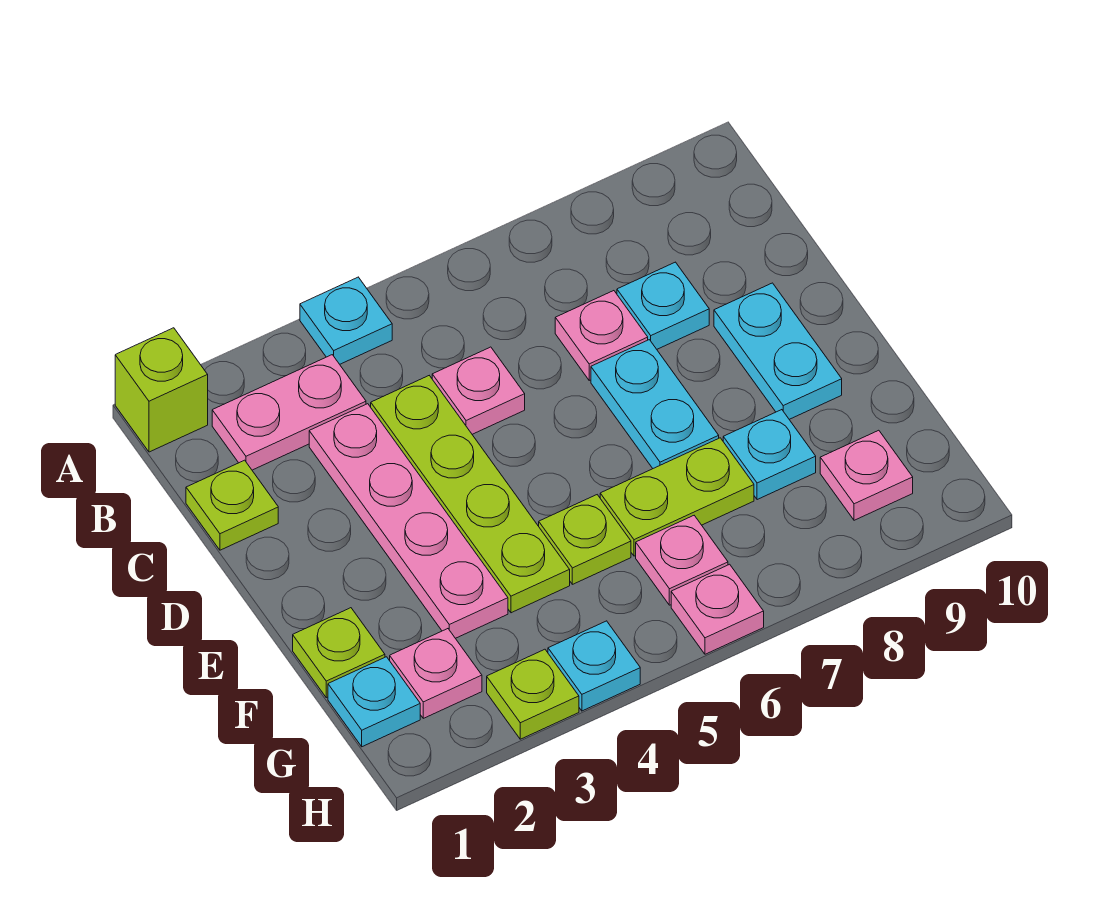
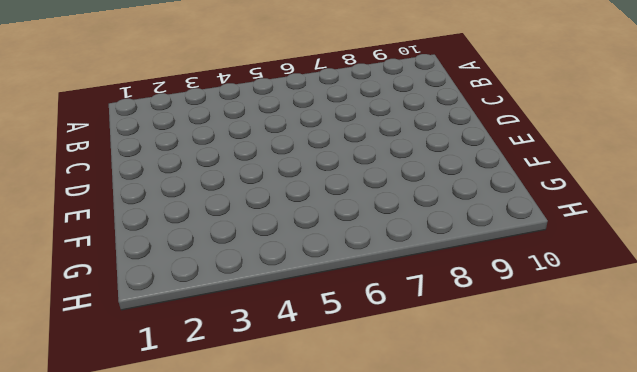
none -> lime brick A1 level 1
none -> cyan plate A4 level 1
none -> pink plate B2:B3 level 1

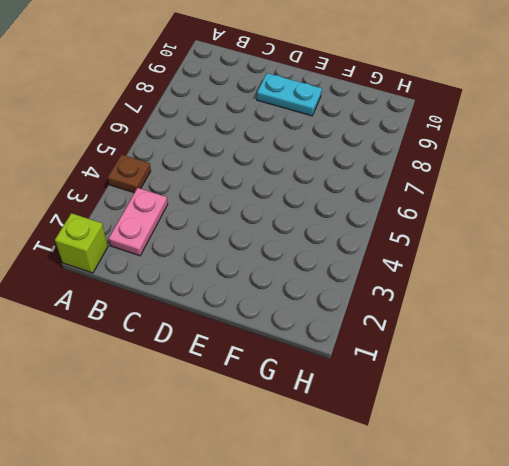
brown plate A4 level 1 -> cyan plate A4 level 1
none -> lime plate C1 level 1
none -> pink plate C3:F3 level 1
none -> lime plate C4:F4 level 1

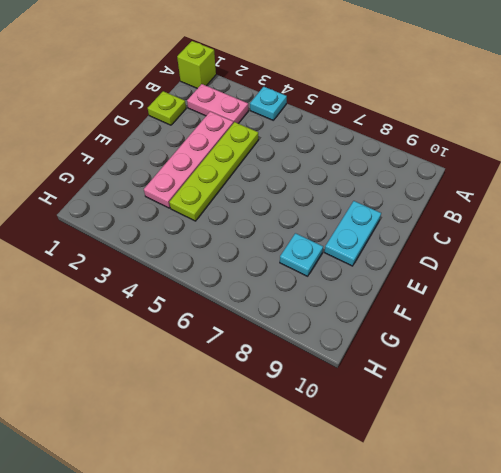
none -> pink plate C5 level 1
none -> pink plate C7 level 1
none -> cyan plate C8 level 1

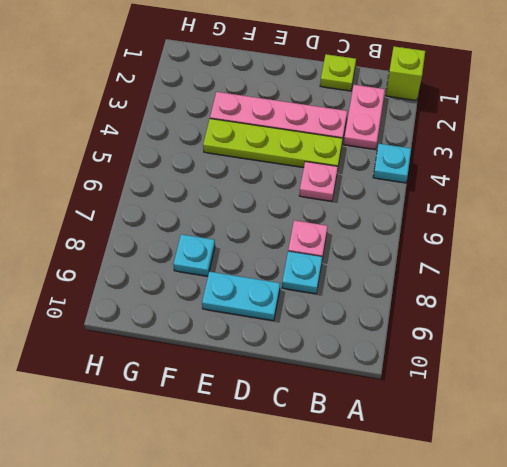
none -> cyan plate D7:E7 level 1
none -> lime plate F1 level 1
none -> lime plate F5 level 1

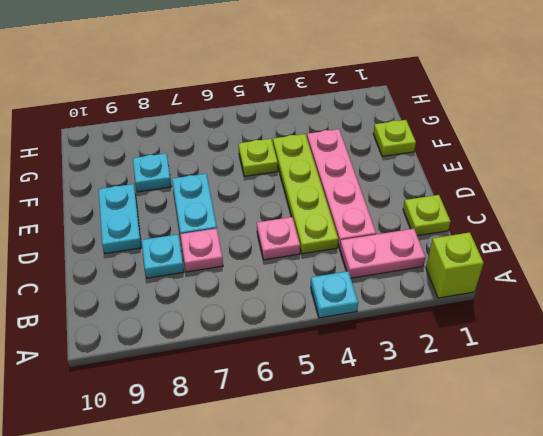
none -> lime plate F6:F7 level 1
none -> cyan plate G1 level 1
none -> pink plate G2 level 1

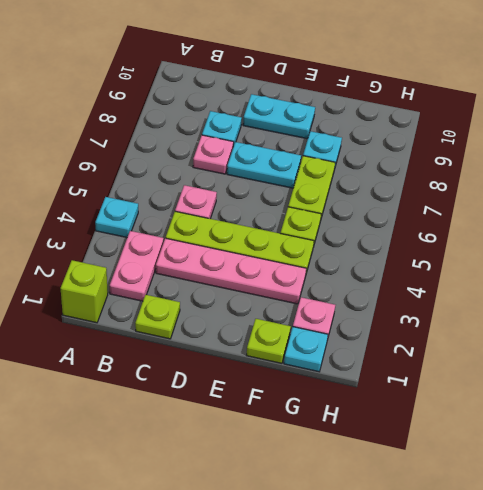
none -> pink plate G6 level 1
none -> pink plate G9 level 1
none -> lime plate H3 level 1

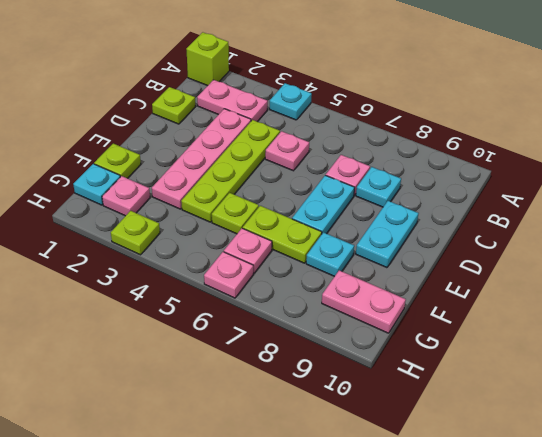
pink plate G9:G10 level 1 -> pink plate G9 level 1
none -> cyan plate H4 level 1

